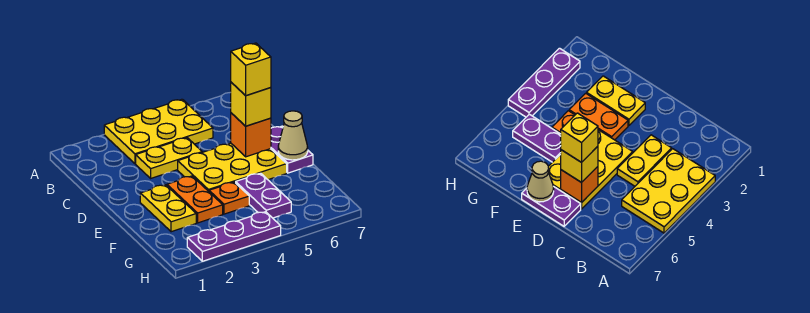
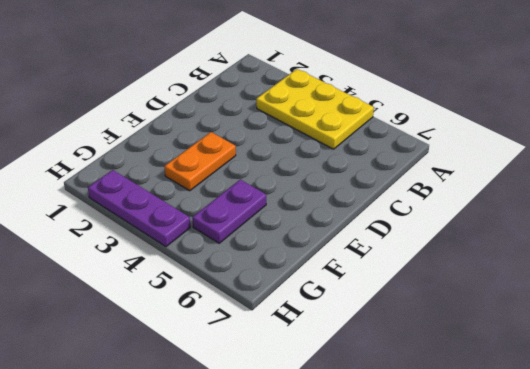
none -> yellow plate C3:C4 level 1
none -> yellow plate D4:E6 level 1
none -> purple plate D7:E7 level 1

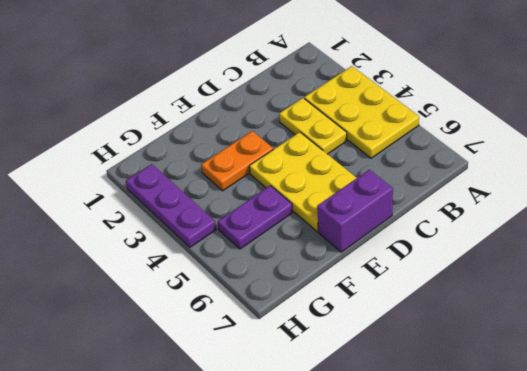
purple brick D7:E7 level 1 -> purple plate D7:E7 level 1
none -> yellow plate E2:F2 level 1
none -> orange plate F4 level 1
none -> orange brick D6 level 2

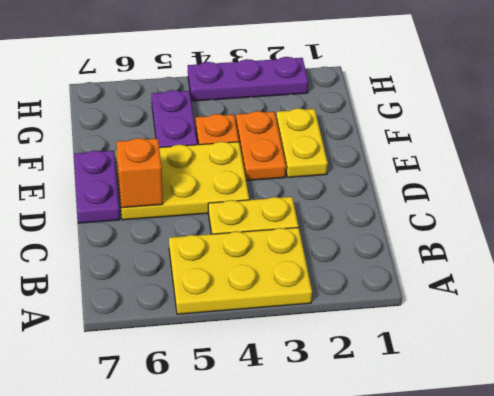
none -> tan cone E7 level 2
none -> yellow brick D6 level 3
none -> yellow brick D6 level 4

